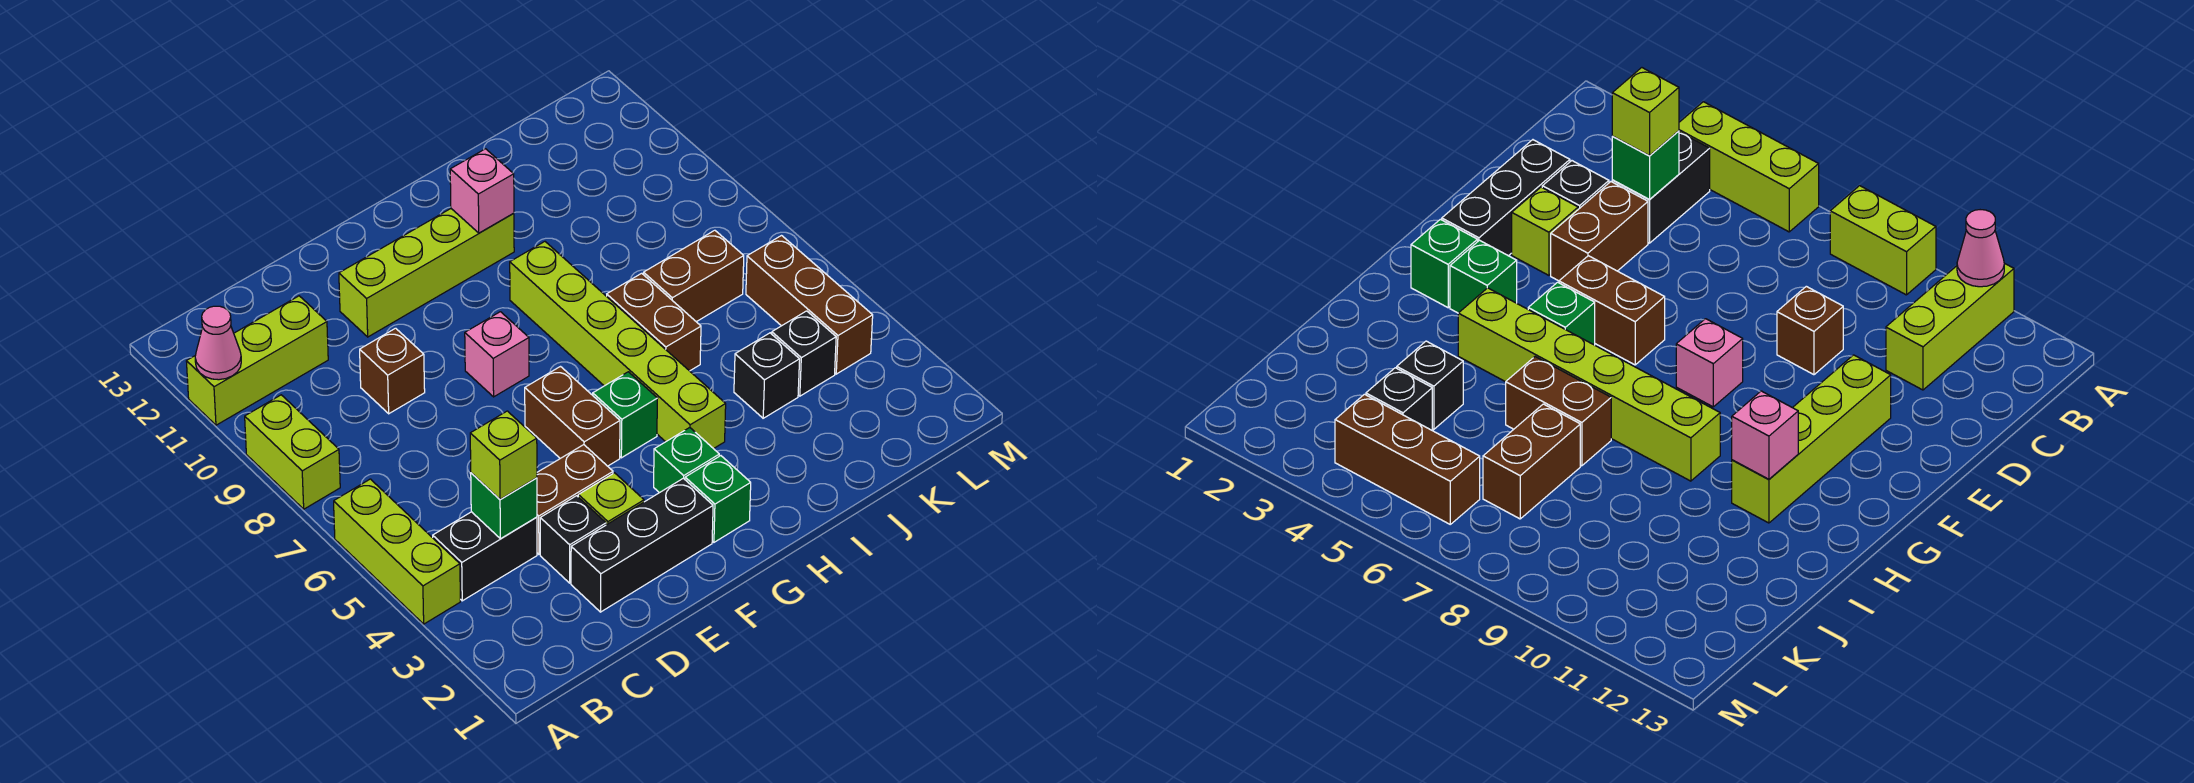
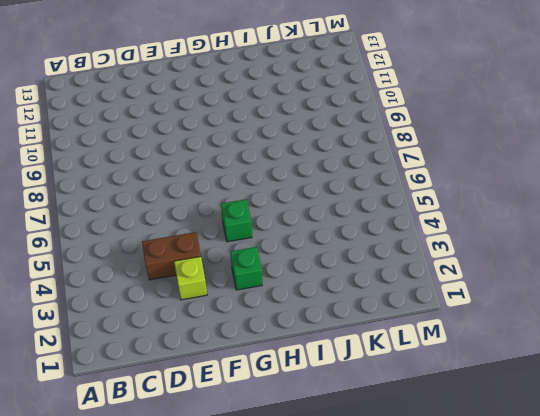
none -> lime brick A4:A6 level 1
none -> lime brick A8:A9 level 1
none -> lime brick A11:C11 level 1

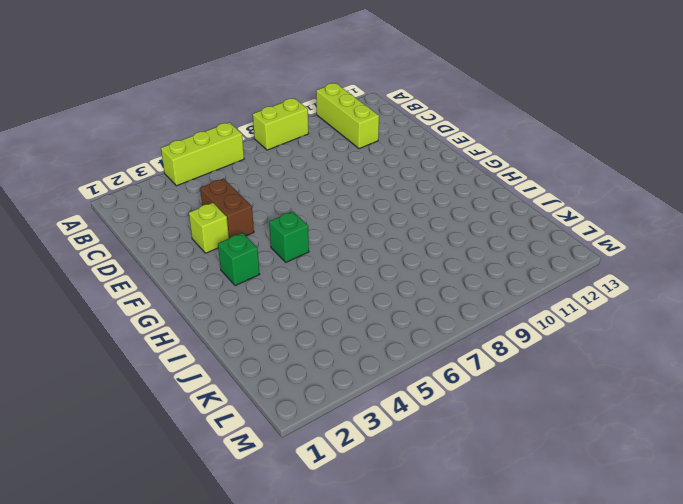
none -> black brick B4:C4 level 1
none -> black brick D2:F2 level 1
none -> black brick D3 level 1

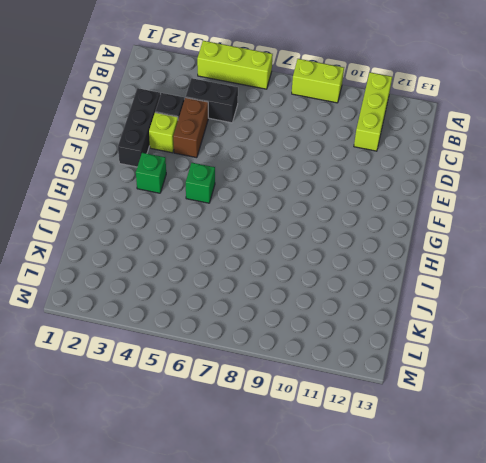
black brick C4:C5 level 1 -> black brick B4:C4 level 1
none -> brown brick D9 level 1
none -> lime brick E11:H11 level 1
none -> brown brick F5:F6 level 1

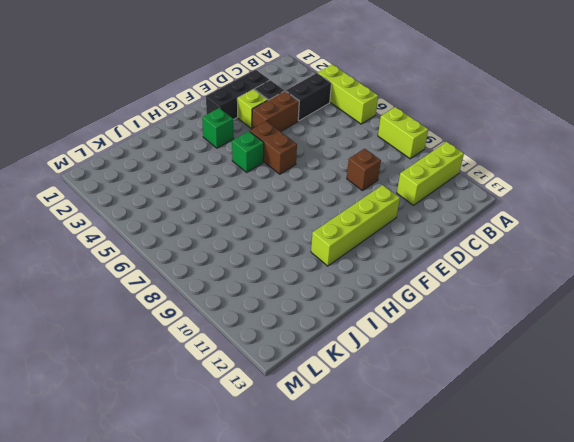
none -> pink brick F8 level 1
none -> green brick G2 level 1
none -> lime brick H4:H9 level 1

